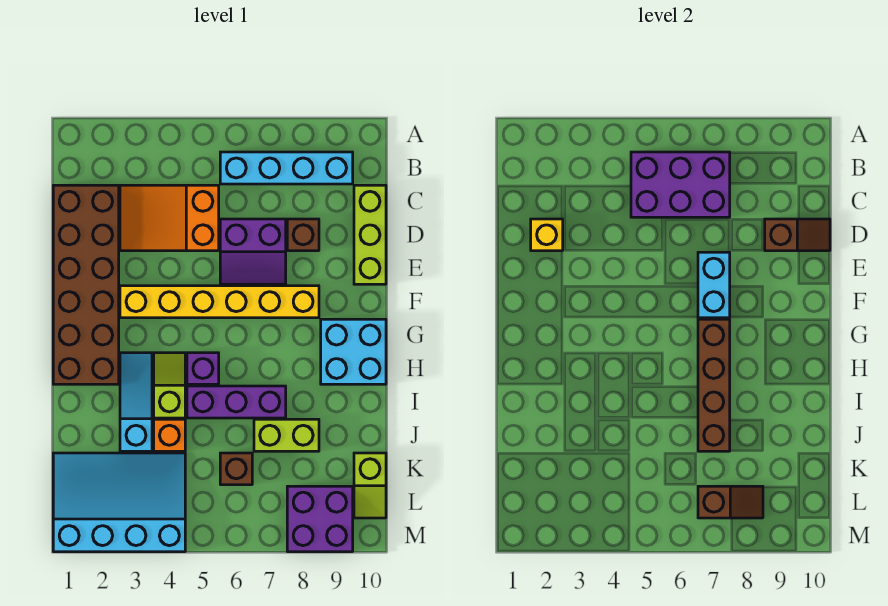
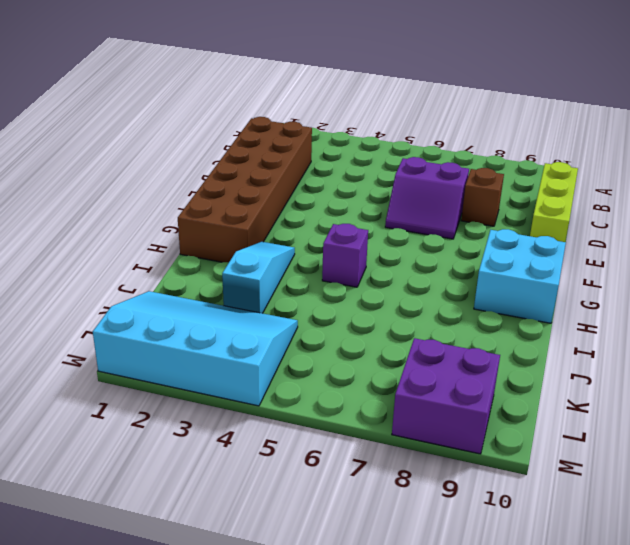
none -> cyan brick B6:B9 level 1
none -> orange slope C3:D5 level 1 top 5
none -> yellow brick F3:F8 level 1

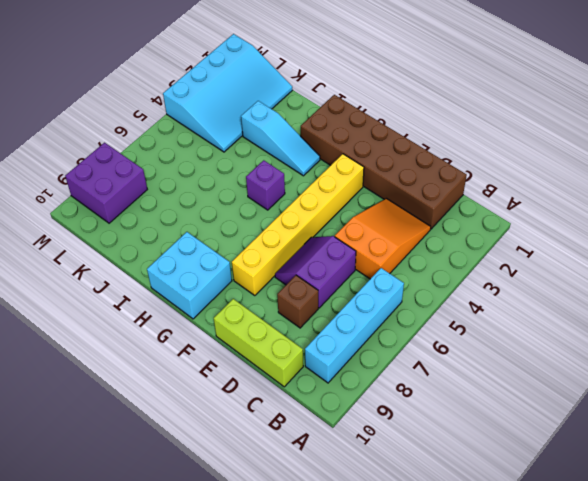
none -> lime slope H4:I4 level 1 top I
none -> purple brick I5:I7 level 1
none -> orange brick J4 level 1

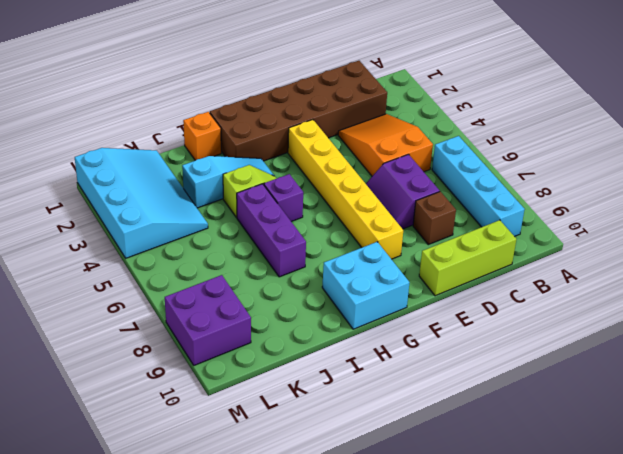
orange brick I1 level 1 -> orange brick J4 level 1
none -> lime brick J7:J8 level 1
none -> brown brick K6 level 1
none -> lime slope K10:L10 level 1 top K

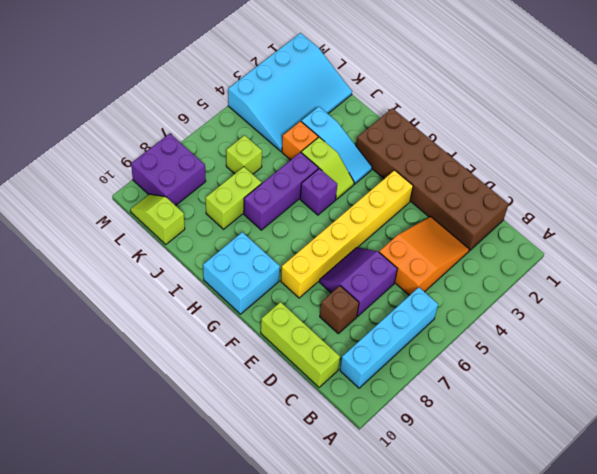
lime brick K6 level 1 -> brown brick K6 level 1
none -> purple brick B5:C7 level 2
none -> yellow brick D2 level 2
none -> brown slope D9:D10 level 2 top 9

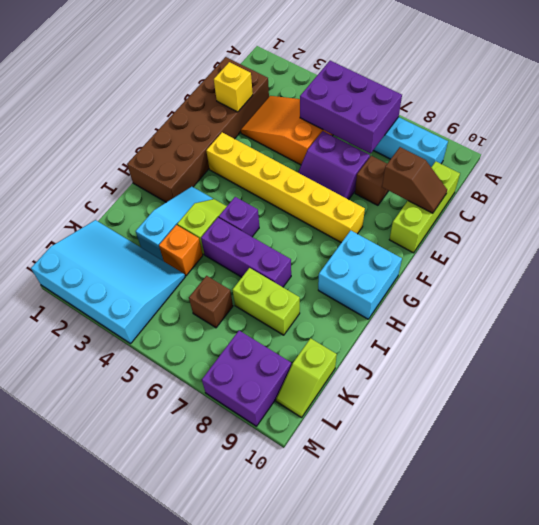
none -> cyan brick E7:F7 level 2
none -> brown brick G7:J7 level 2
none -> brown slope L7:L8 level 2 top 7

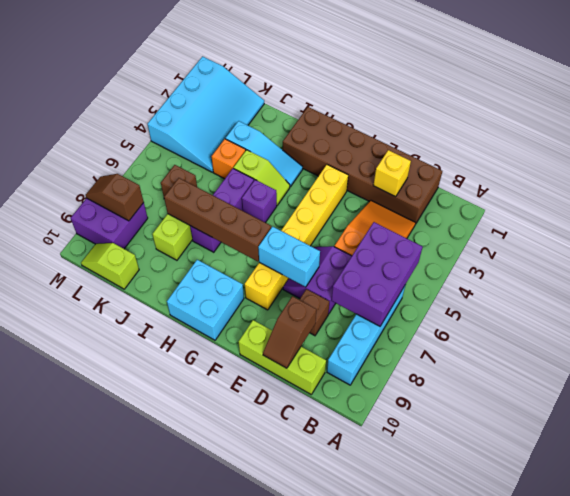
brown slope L8:M8 level 2 top L -> brown slope L7:L8 level 2 top 7

